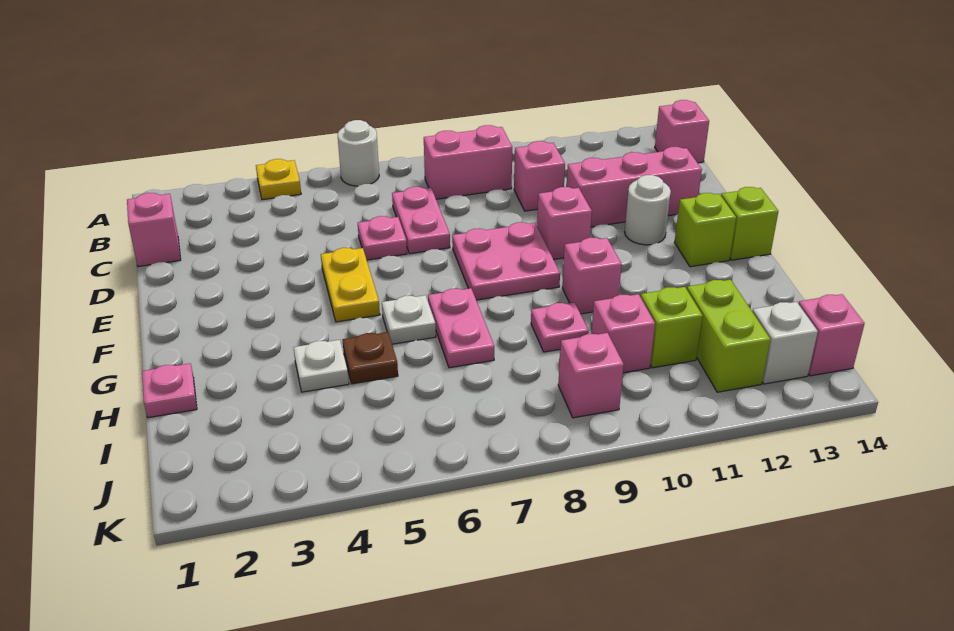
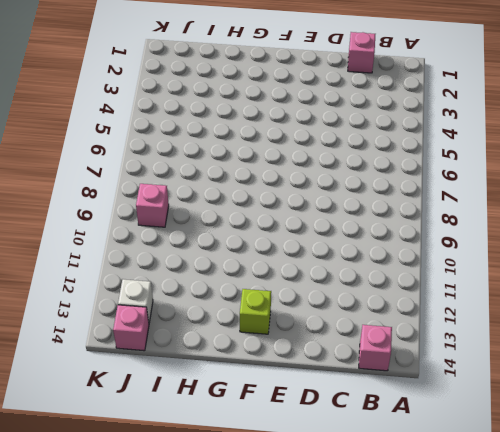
none -> yellow plate A4 level 1
none -> white round brick A6 level 1
none -> pink brick B8:B9 level 1

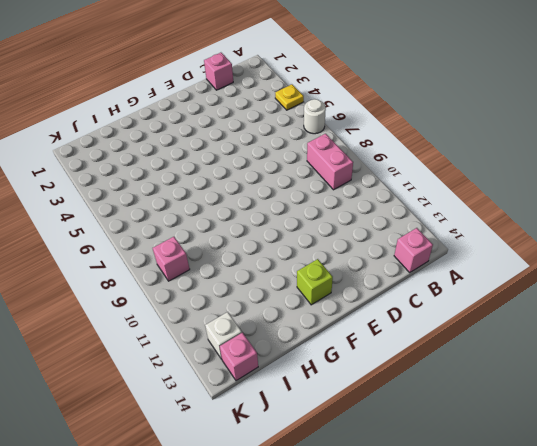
none -> pink plate C7:D7 level 1
none -> pink brick C10 level 1
none -> pink plate D6 level 1

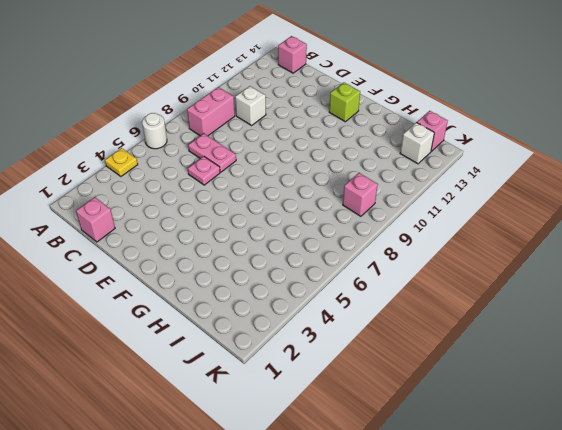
white brick C10 level 1 -> pink brick C10 level 1
none -> pink brick D11:D13 level 1
none -> yellow plate E5:F5 level 1
none -> pink plate E8:F9 level 1

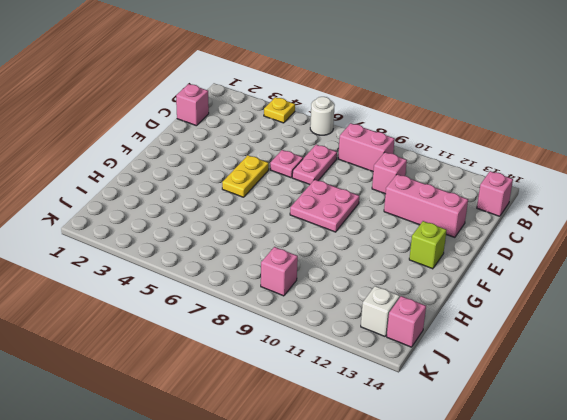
none -> pink brick E10 level 1
none -> white round brick E12 level 1
none -> lime brick F14 level 1

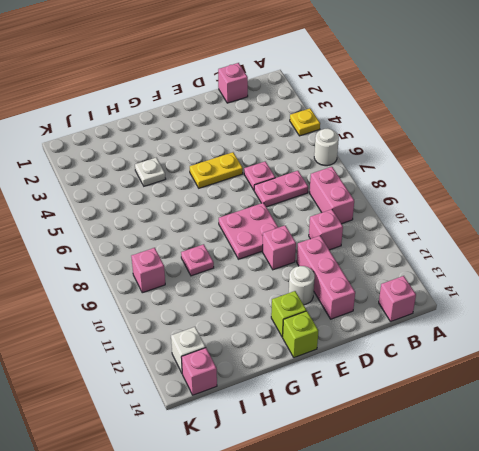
none -> white plate G6 level 1
none -> pink plate G7:H7 level 1
none -> pink brick G10 level 1

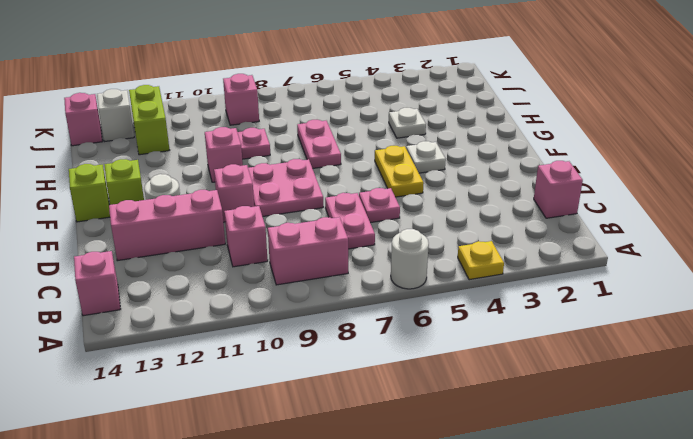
white plate F4 level 1 -> white plate G6 level 1
none -> pink plate H1 level 1
none -> brown plate H5 level 1
none -> pink brick I10 level 1

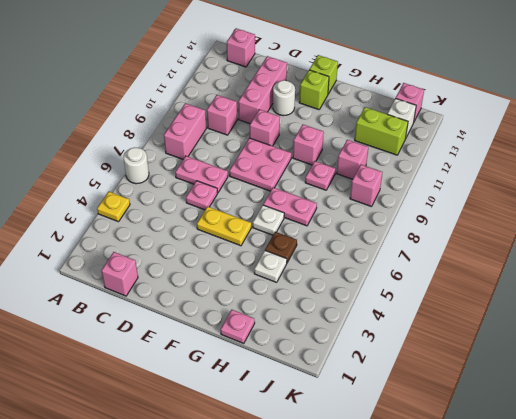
none -> lime brick I11 level 1

